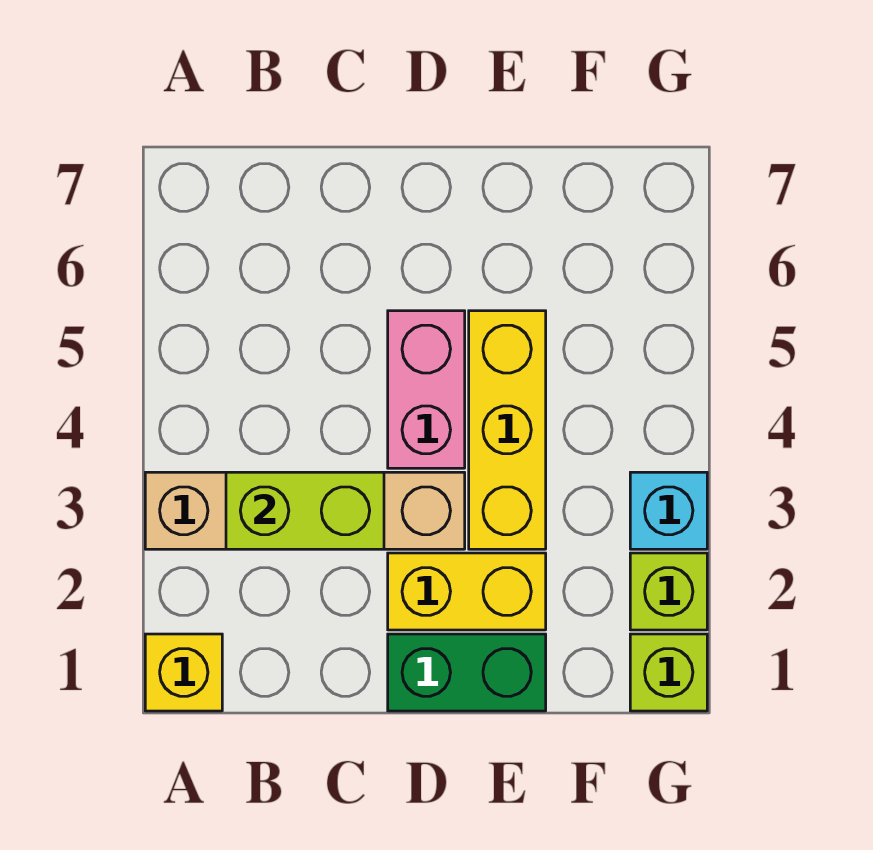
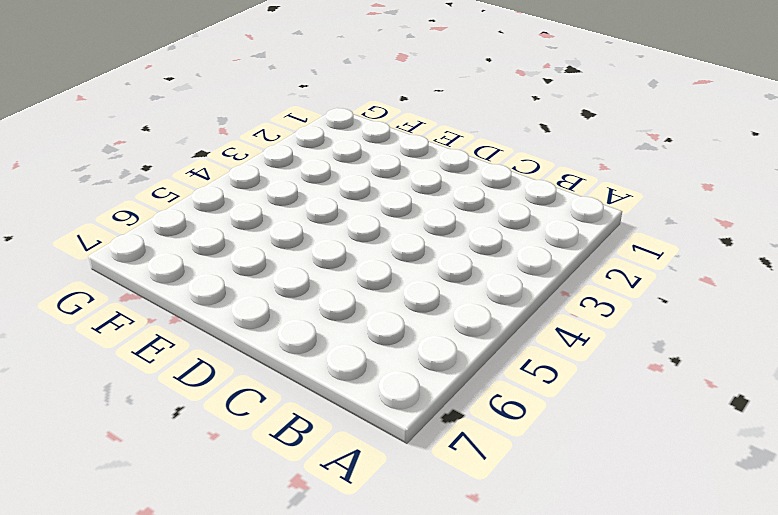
none -> yellow brick A1 level 1
none -> tan brick A3:D3 level 1

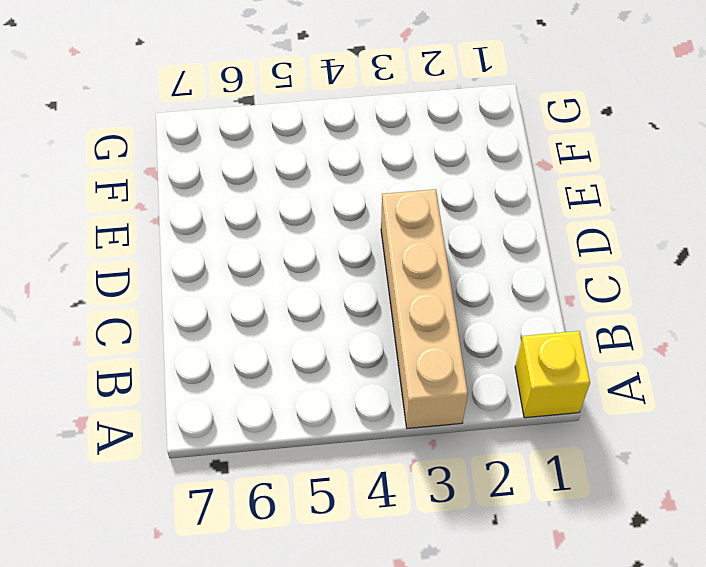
none -> green brick D1:E1 level 1
none -> yellow brick D2:E2 level 1

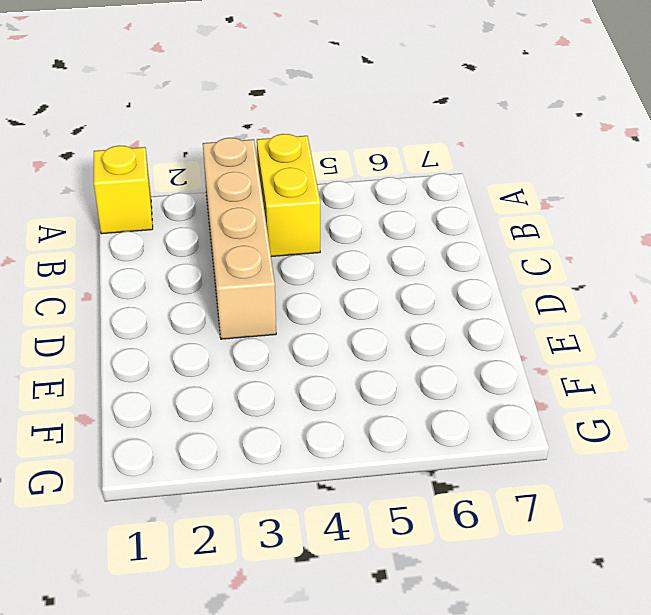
yellow brick A4:B4 level 1 -> yellow brick D2:E2 level 1
none -> green brick D1:E1 level 1
none -> pink brick D4:D5 level 1

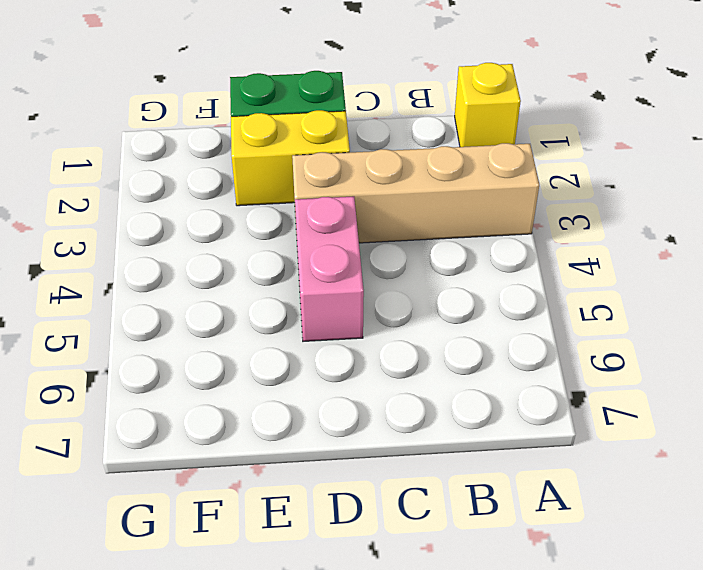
none -> yellow brick E3:E5 level 1
none -> lime brick G1 level 1

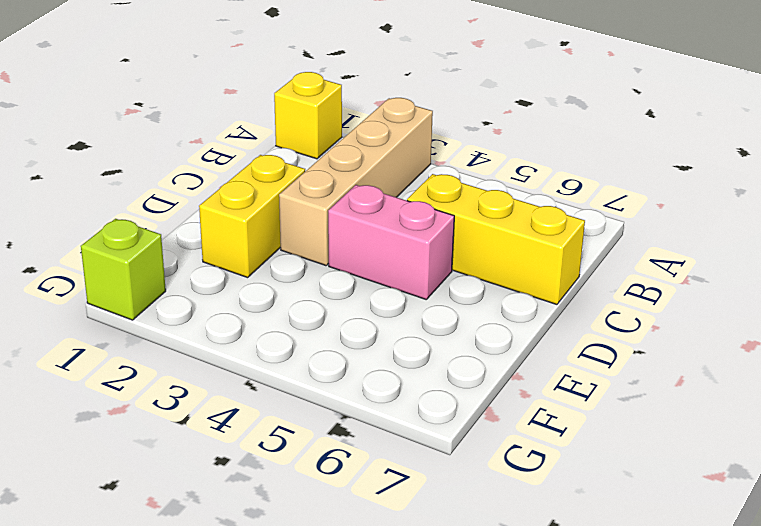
yellow brick C5:C7 level 1 -> yellow brick E3:E5 level 1
none -> green brick D1:E1 level 1
none -> lime brick G2 level 1

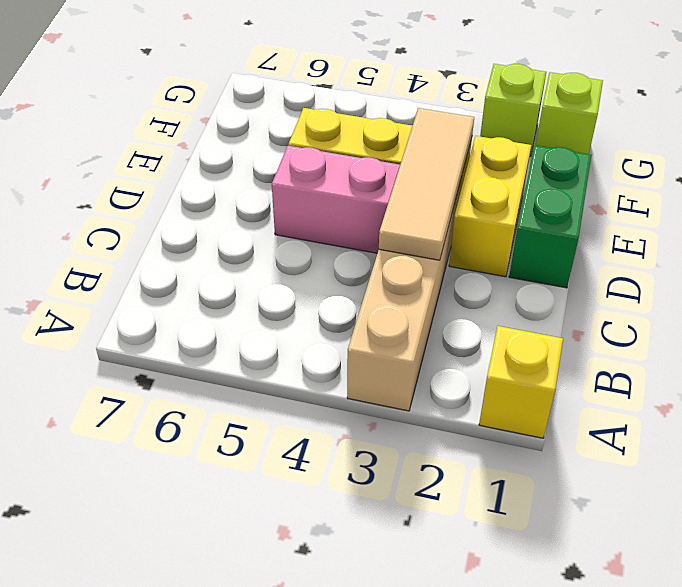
tan tile C3:E3 level 2 -> lime brick B3:C3 level 2
none -> cyan brick G3 level 1

